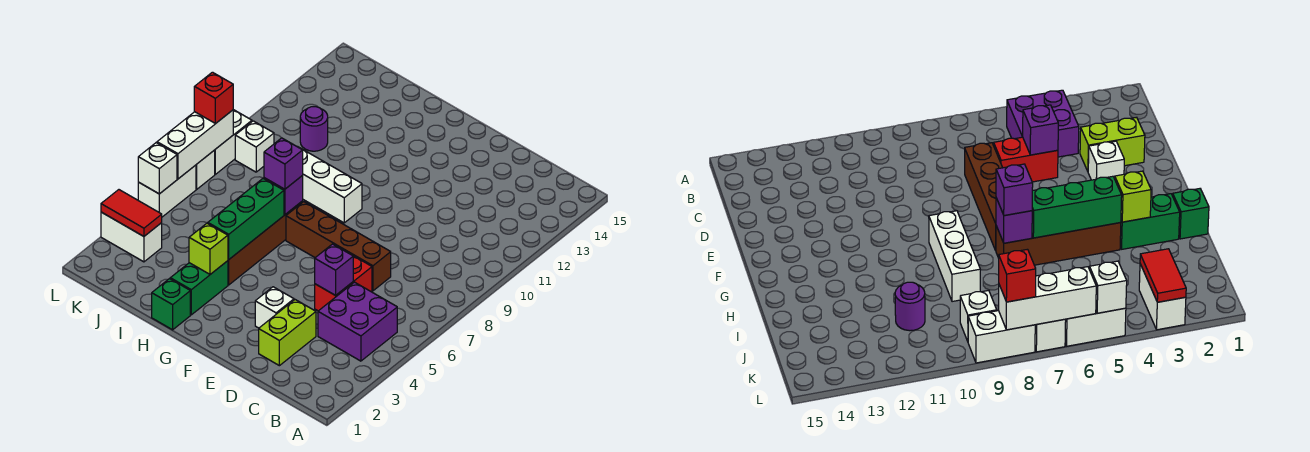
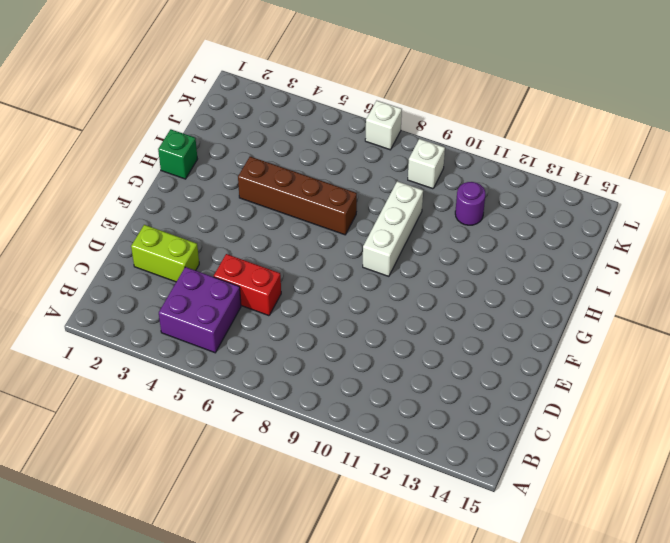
none -> brown brick D7:G7 level 1
none -> white brick E3 level 1
none -> green brick H2:H3 level 1

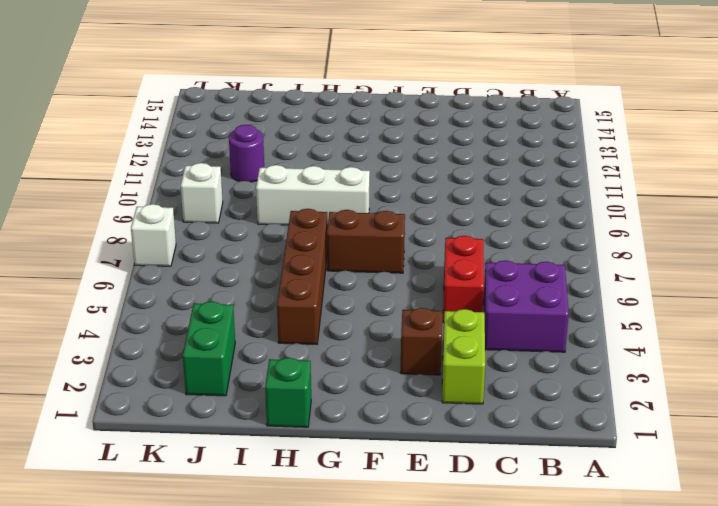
brown brick E3 level 1 -> white brick E3 level 1
brown brick F7:G7 level 1 -> brown brick D7:G7 level 1
green brick J2:J3 level 1 -> green brick H2:H3 level 1
none -> white brick K3:L3 level 1
none -> white brick L5:L6 level 1
none -> white brick L8:L9 level 1

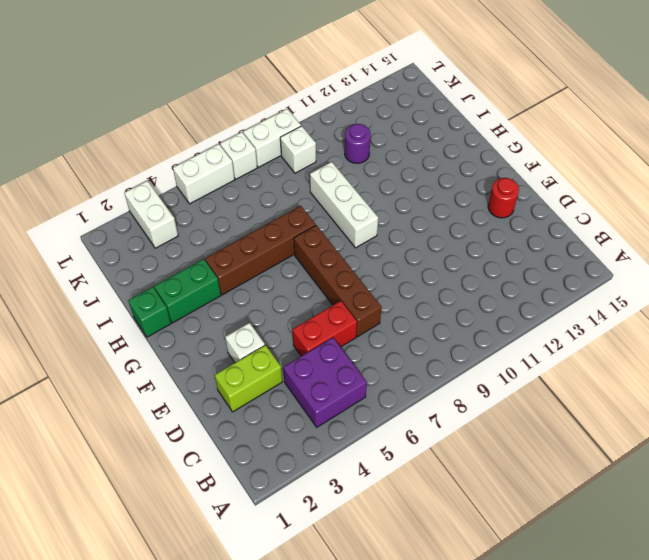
red round brick E14 level 1 -> none
none -> purple brick D5 level 2
none -> lime brick H3 level 2
none -> green brick H4:H6 level 2

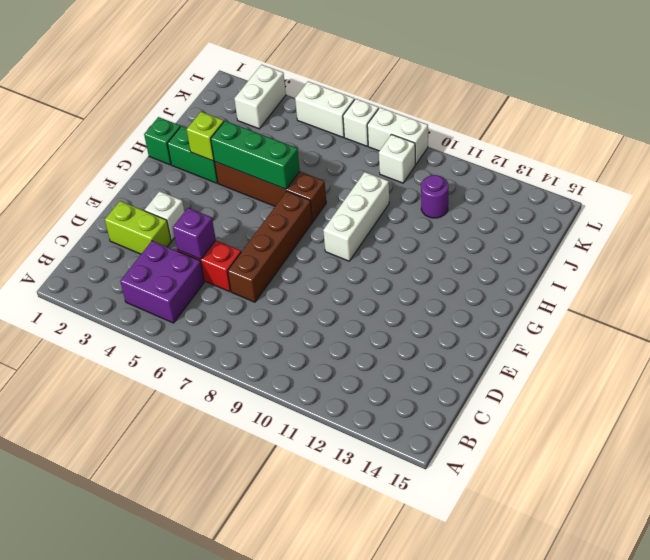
none -> purple brick H7 level 2
none -> red tile K3:L3 level 2
none -> white brick L5 level 2

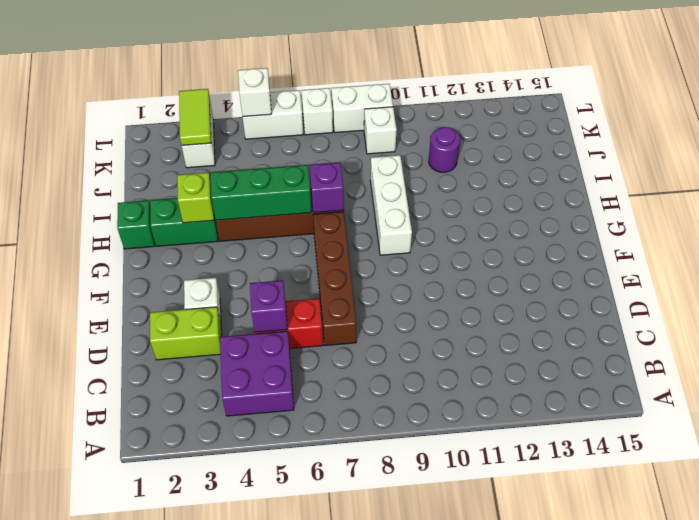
lime tile K3:L3 level 2 -> red tile K3:L3 level 2
none -> white brick L6:L8 level 2
none -> purple brick H7 level 3
none -> red brick L8 level 3

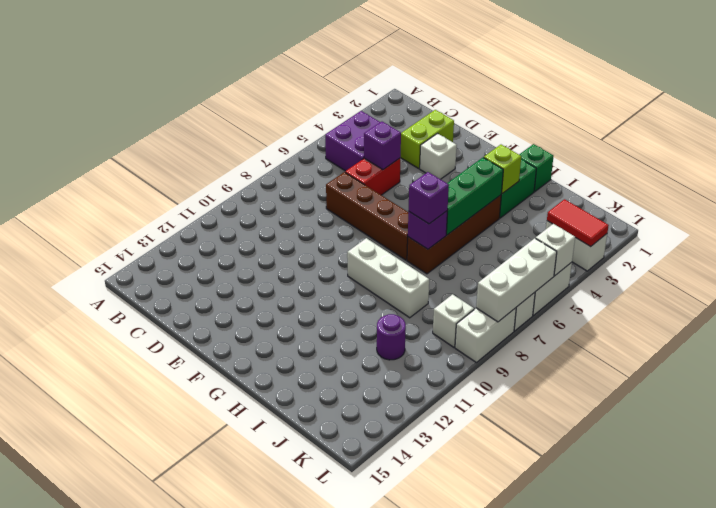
none -> red brick L8 level 3

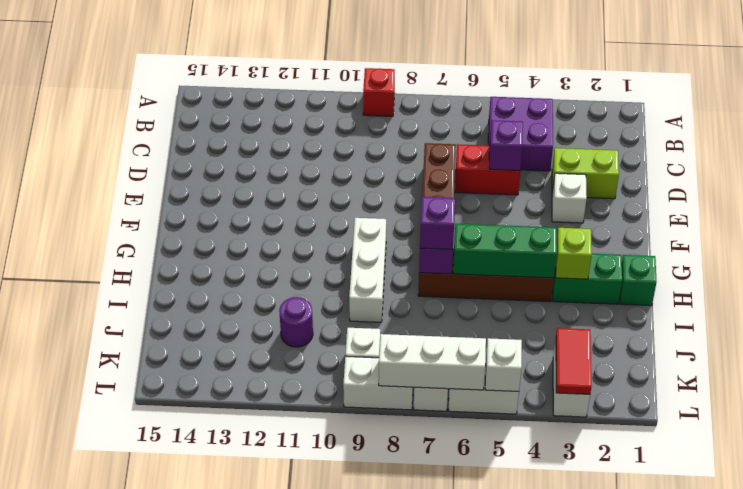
red brick A9 level 1 -> red brick L8 level 3

